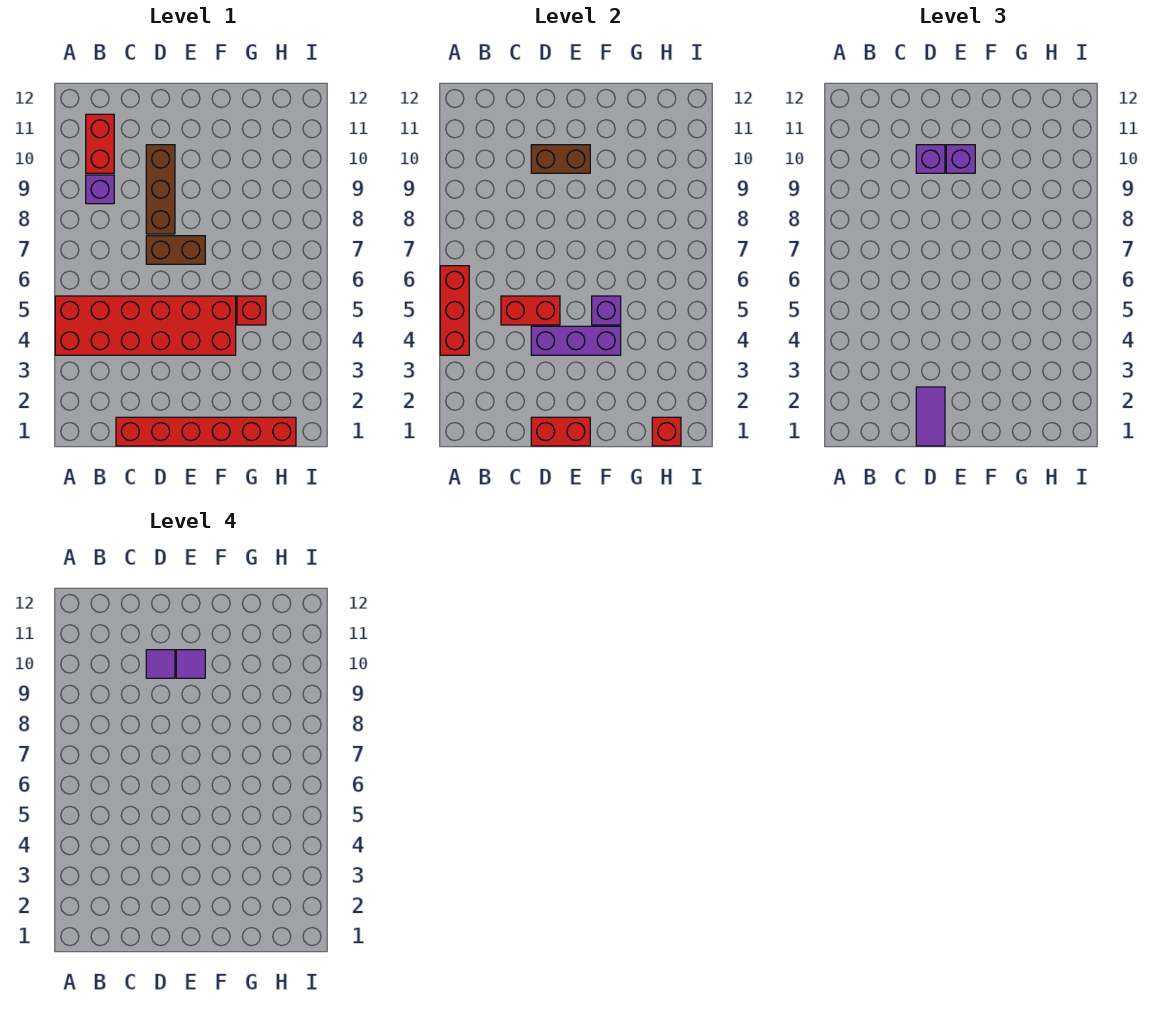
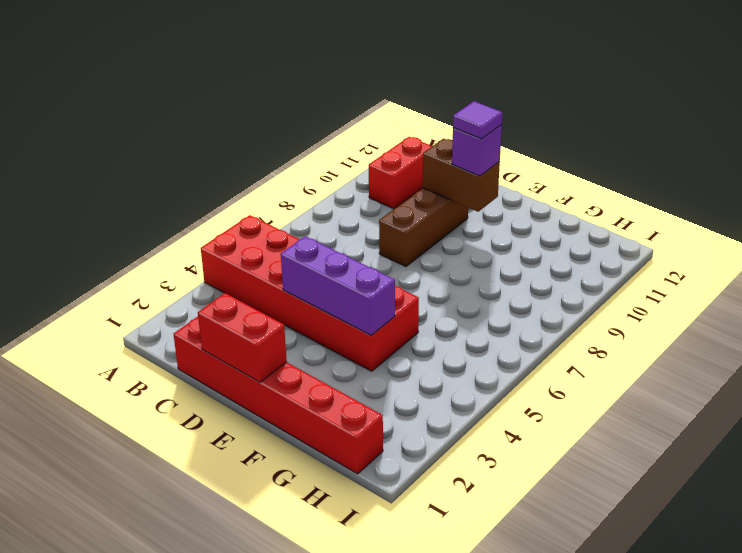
none -> purple brick B9 level 1
none -> brown brick D7:E7 level 1
none -> red brick G5 level 1

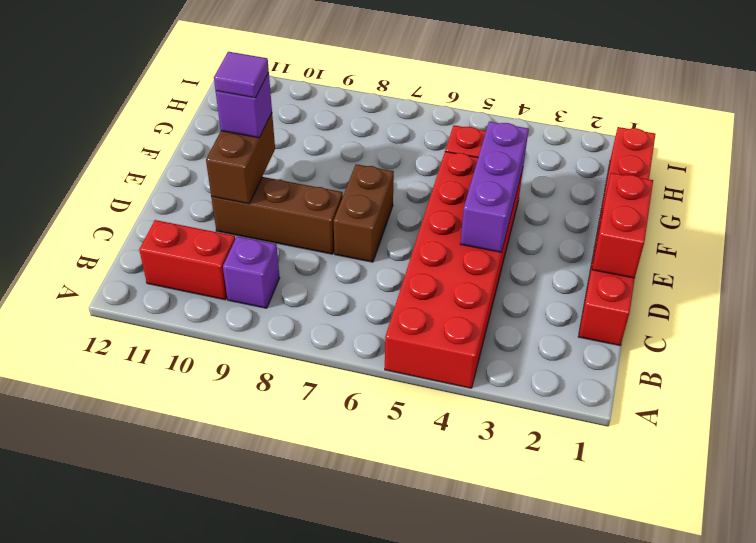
none -> red brick A4:A6 level 2
none -> red brick C5:D5 level 2
none -> purple brick F5 level 2

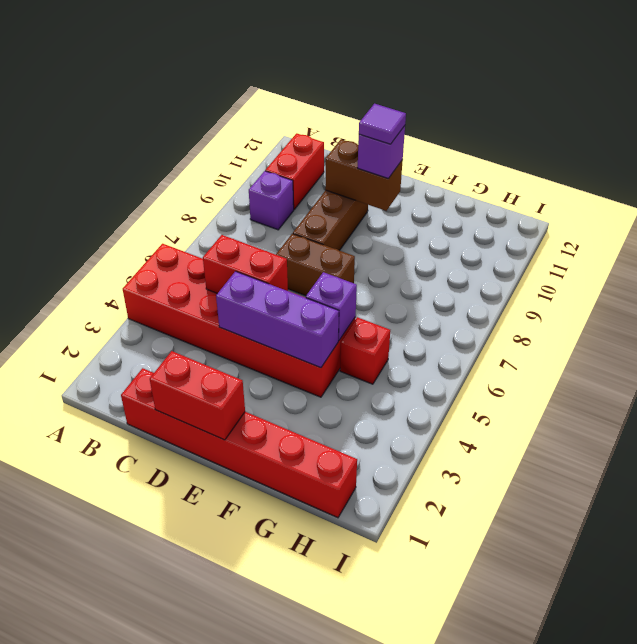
none -> red brick A4:A6 level 2
none -> red brick H1 level 2
none -> purple tile D1:D2 level 3

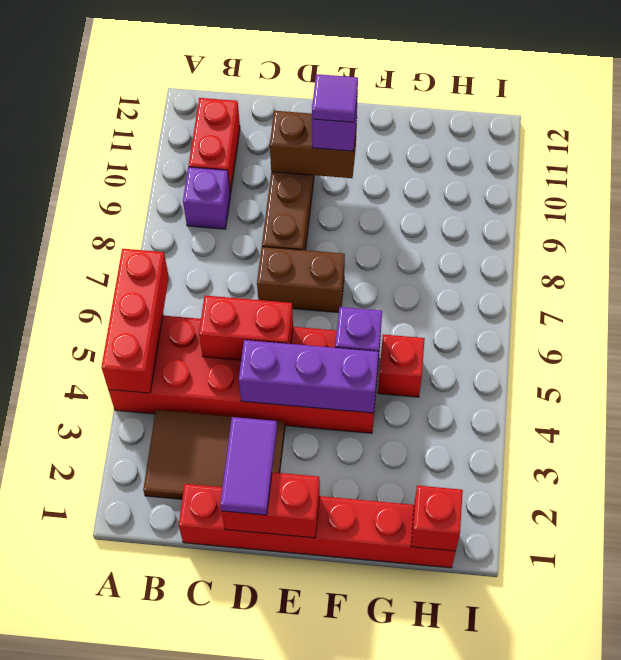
brown tile B2:D3 level 1 -> none
none -> purple brick D10 level 3
none -> purple tile D10 level 4

